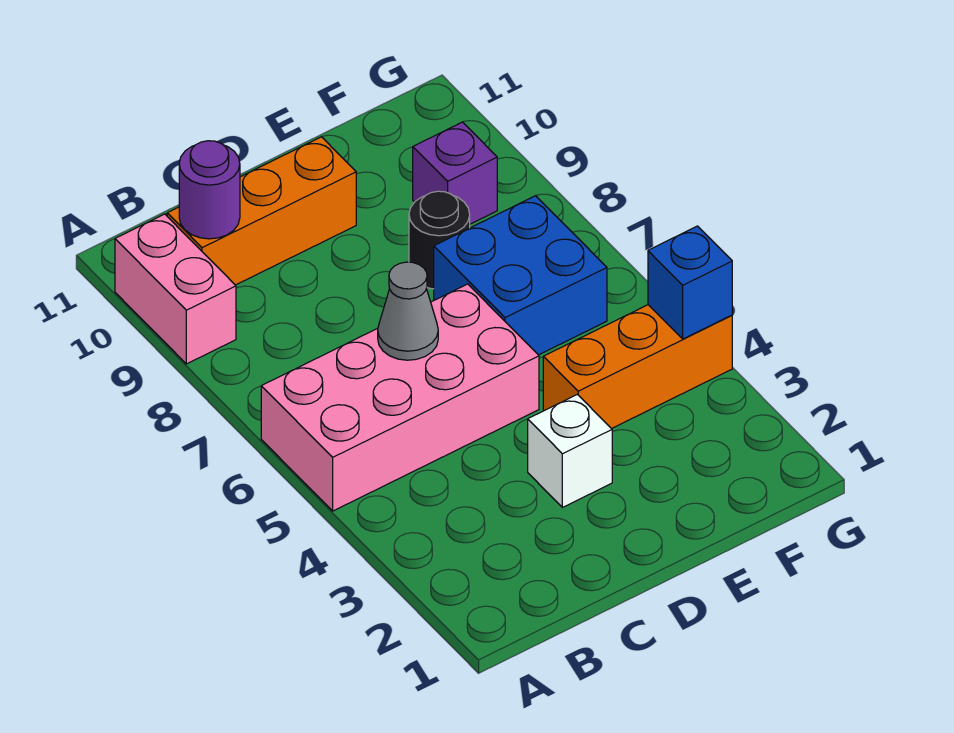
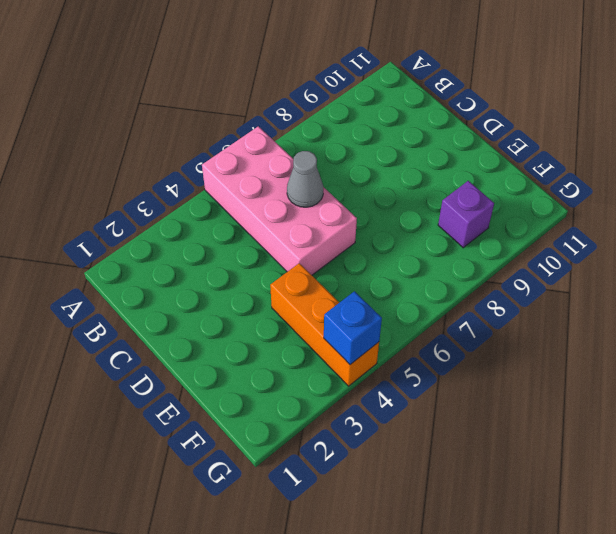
none -> pink brick A9:A10 level 1
none -> orange brick B10:D10 level 1

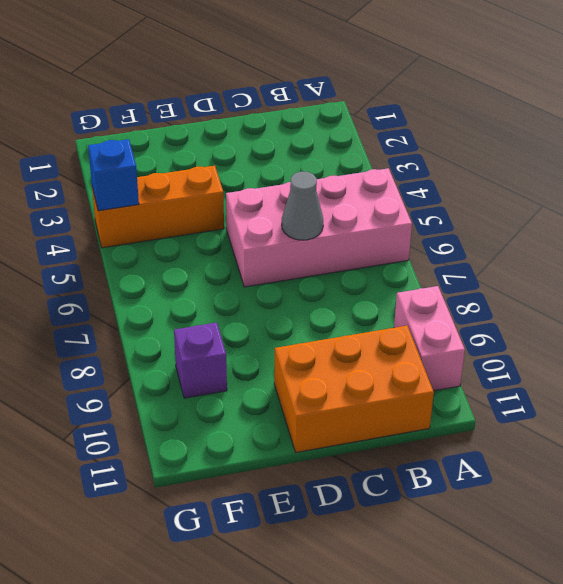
orange brick B10:D11 level 1 -> orange brick B10:D10 level 1
none -> white brick D3 level 1
none -> blue brick E6:F7 level 1

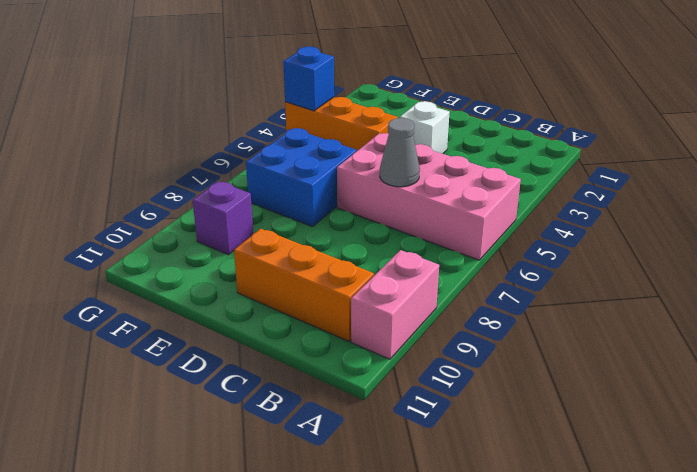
none -> black round brick E8 level 1
none -> purple round brick B10 level 2

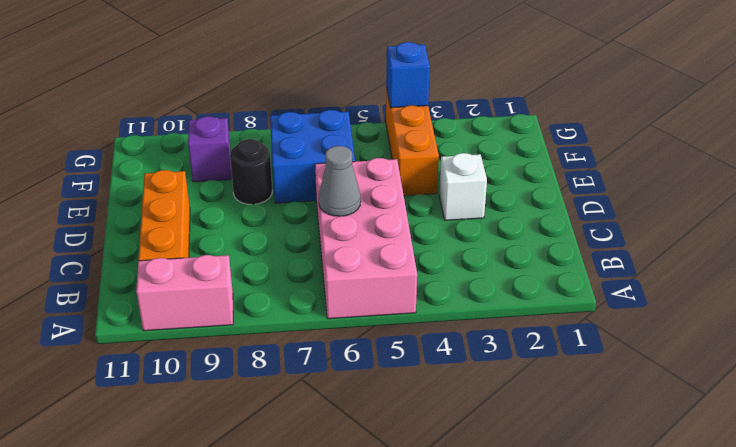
none -> purple round brick B10 level 2

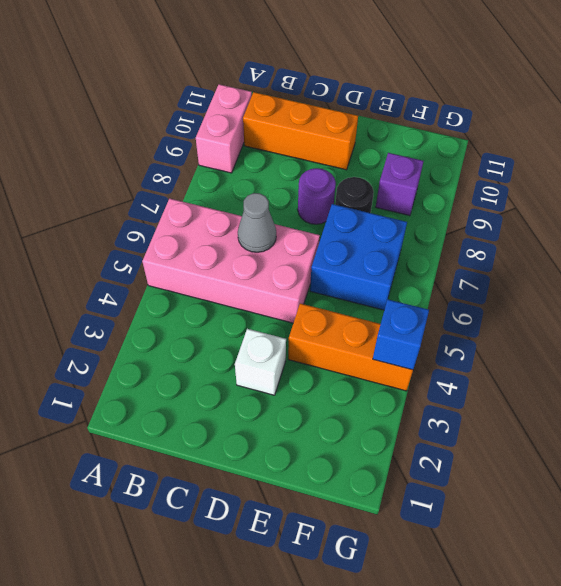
purple round brick D8 level 1 -> purple round brick B10 level 2

